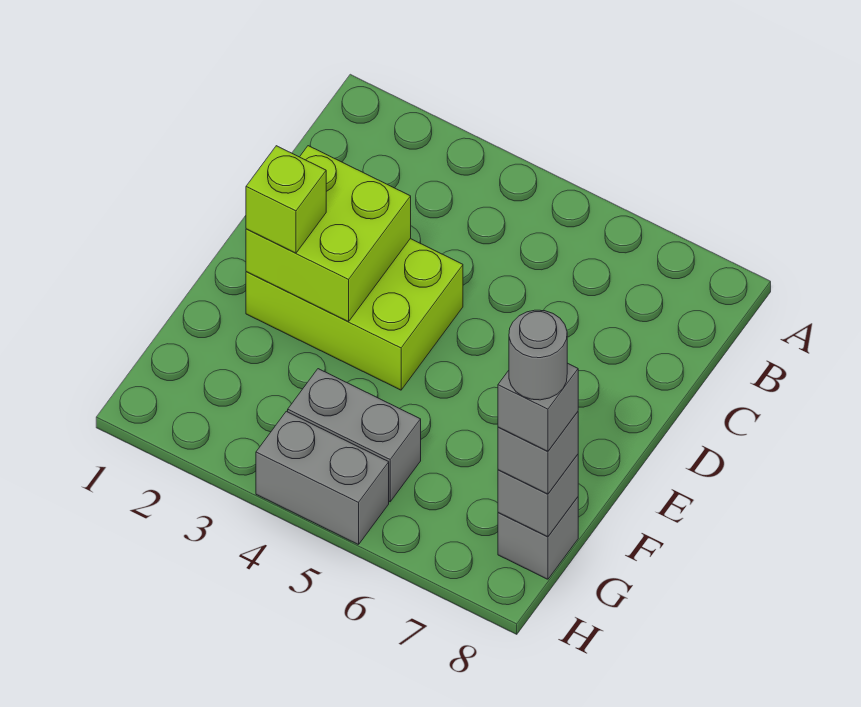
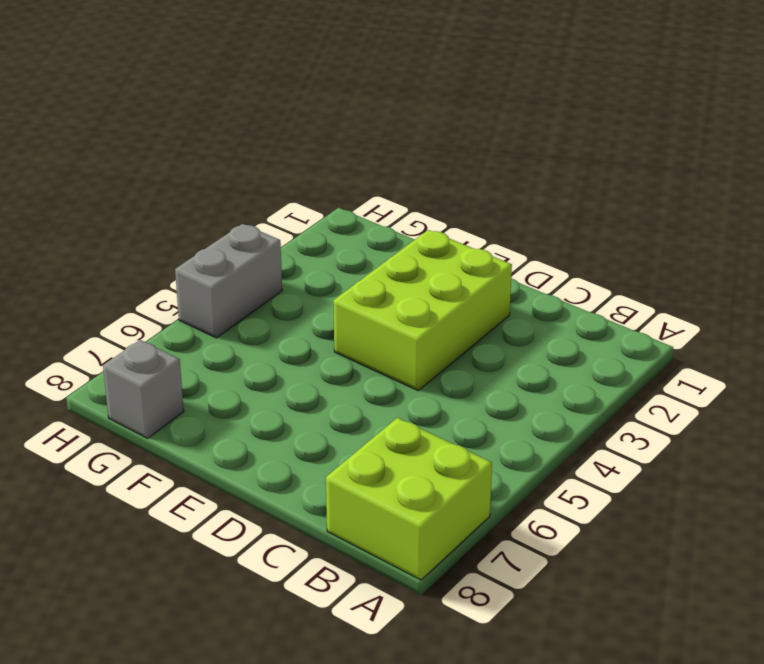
lime brick A7:B8 level 1 -> lime brick D2:E3 level 2
none -> grey brick G4:G5 level 1
none -> grey brick G8 level 2

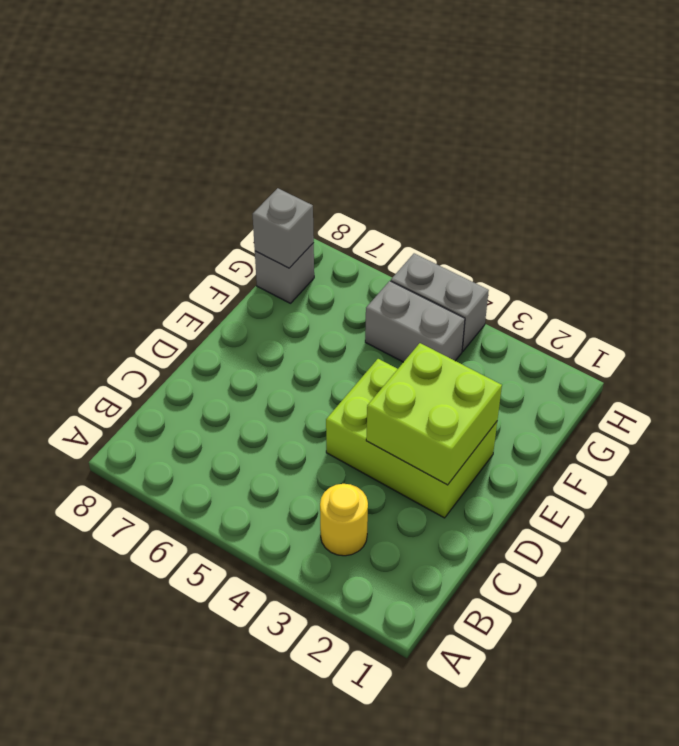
yellow round brick B3 level 1 -> none
none -> lime brick E2 level 3
none -> grey brick G8 level 3

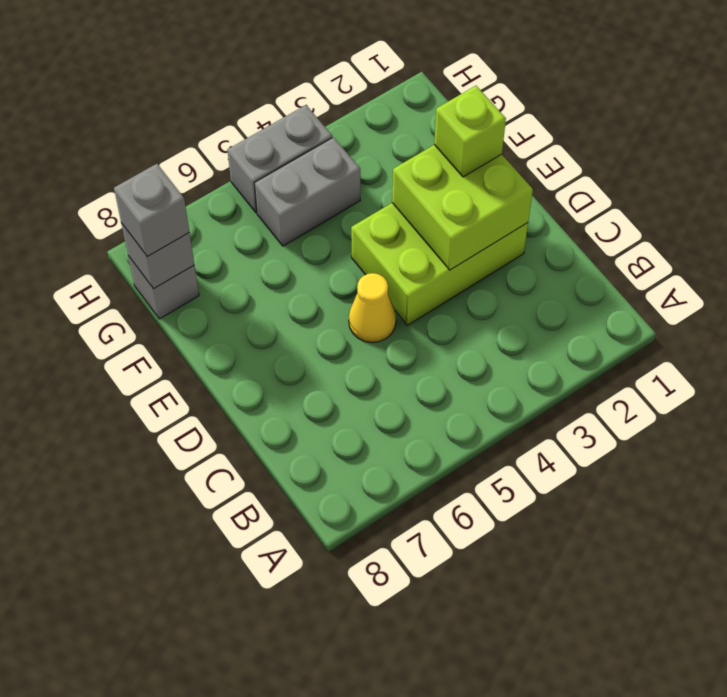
yellow cone D5 level 1 -> none
none -> grey brick G8 level 4
none -> grey round brick G8 level 5

